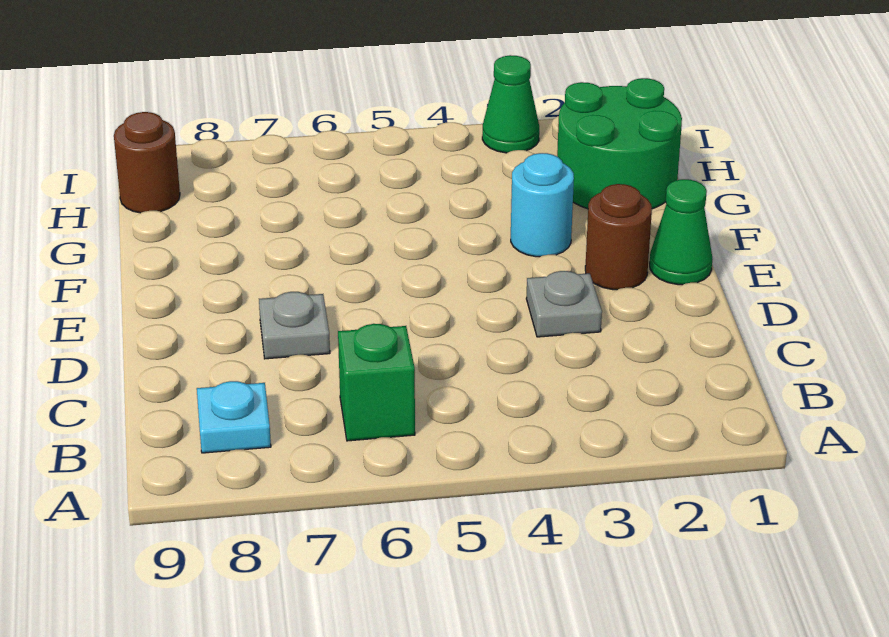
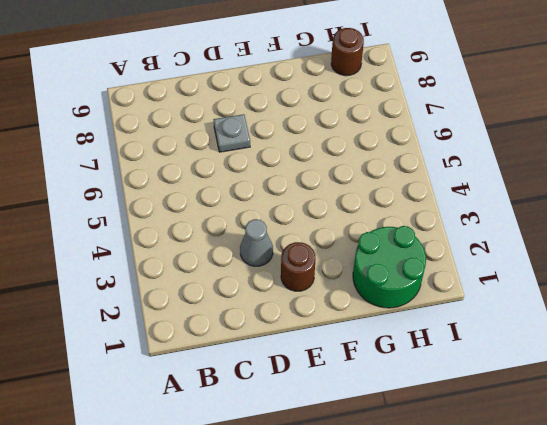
grey cone D3 level 1 -> grey plate D3 level 1
none -> green brick B6 level 1
none -> cyan plate B8 level 1

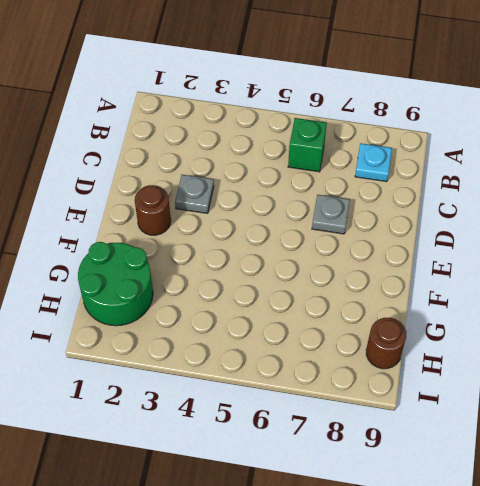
none -> green cone E1 level 1
none -> cyan round brick F3 level 1

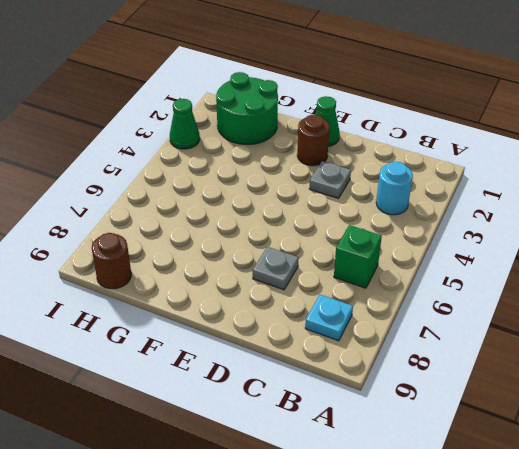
cyan round brick B3 level 1 -> cyan round brick F3 level 1

